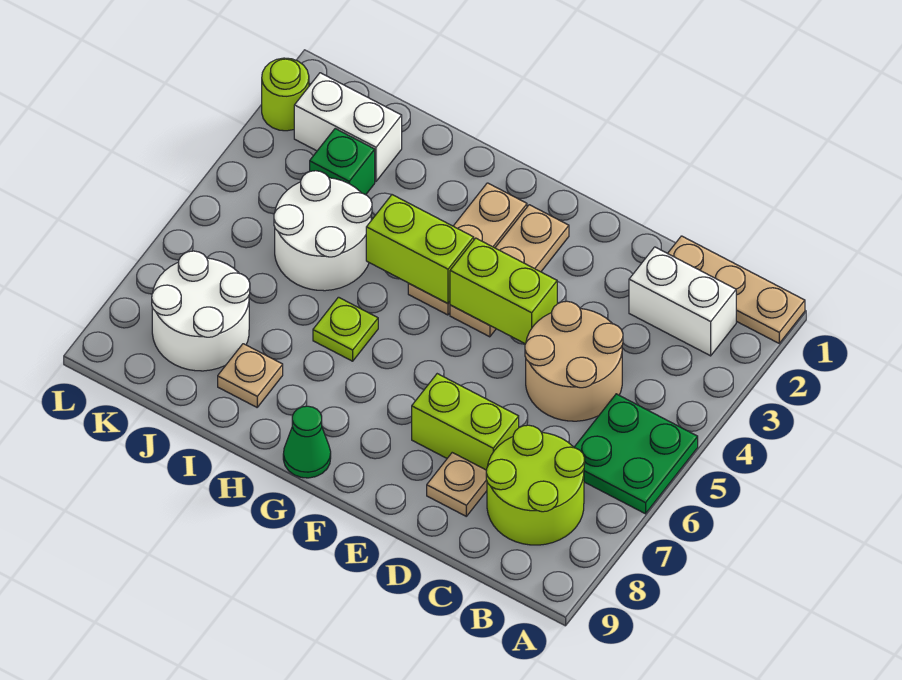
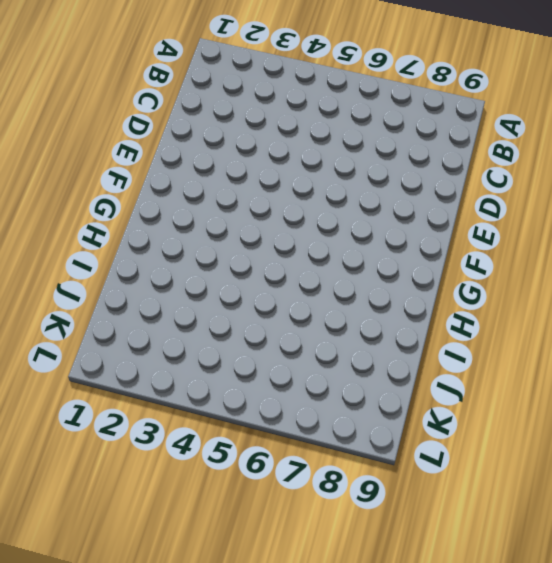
none -> tan plate A1:C1 level 1
none -> green plate A5:B6 level 1
none -> white brick B2:C2 level 1

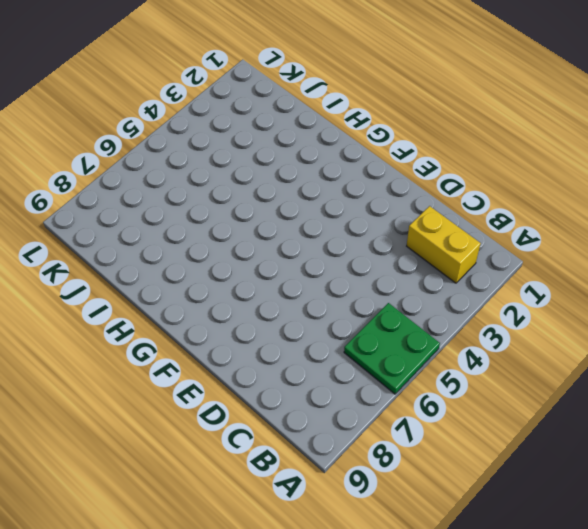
yellow brick B2:C2 level 1 -> white brick B2:C2 level 1
none -> tan plate A1:C1 level 1
none -> lime round brick B7:C8 level 1
none -> tan round brick C4:D5 level 1

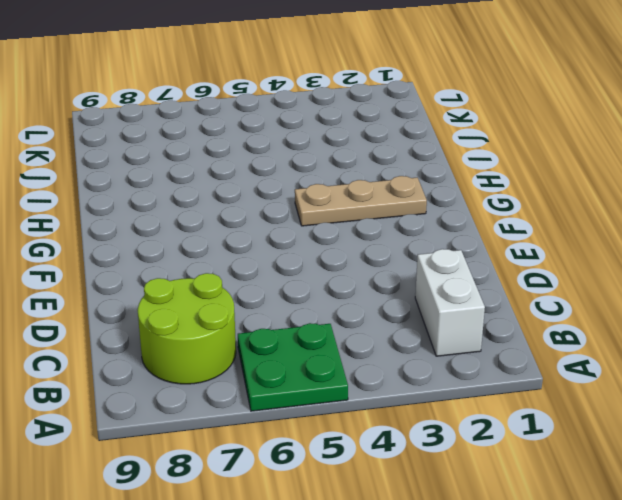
none -> tan plate A1:C1 level 1
none -> tan round brick C4:D5 level 1
none -> lime brick D7:E7 level 1

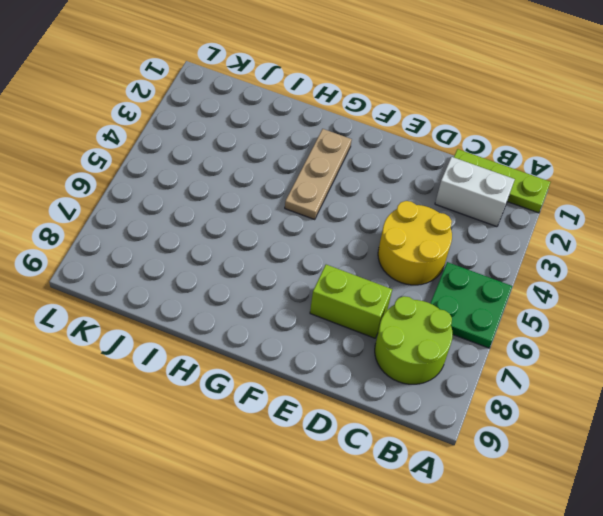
lime plate A1:C1 level 1 -> tan plate A1:C1 level 1
yellow round brick C4:D5 level 1 -> tan round brick C4:D5 level 1
none -> tan plate D8 level 1
none -> tan plate F2:F4 level 1
none -> green cone G9 level 1

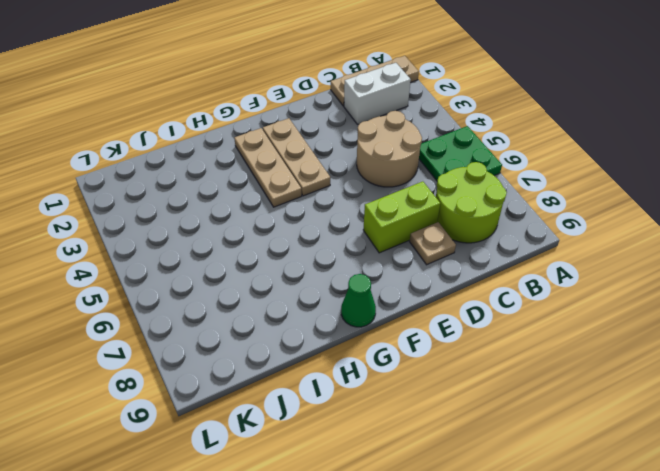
none -> lime plate H6 level 1
none -> white round brick I4:J5 level 1
none -> tan plate I8 level 1

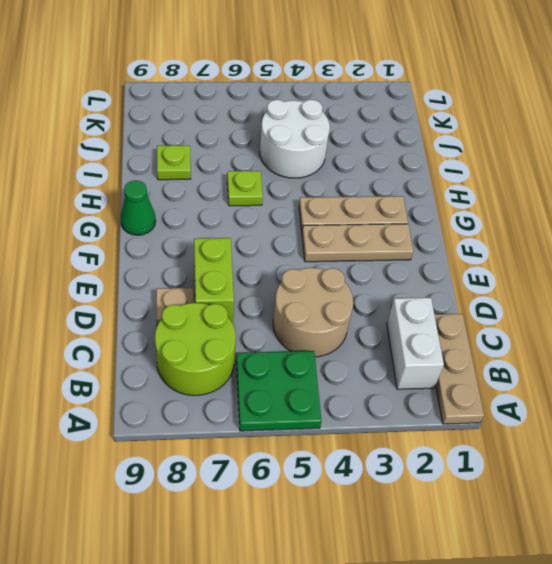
lime plate I8 level 1 -> tan plate I8 level 1
none -> white brick J2:K2 level 1
none -> green brick J3 level 1
none -> white round brick J7:K8 level 1

